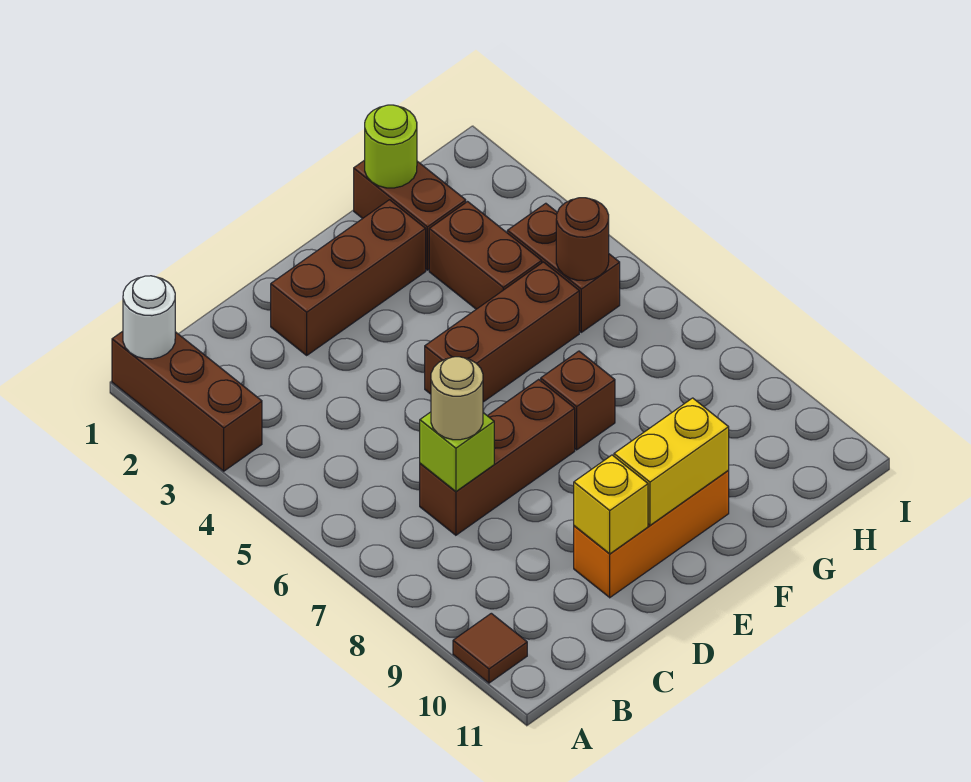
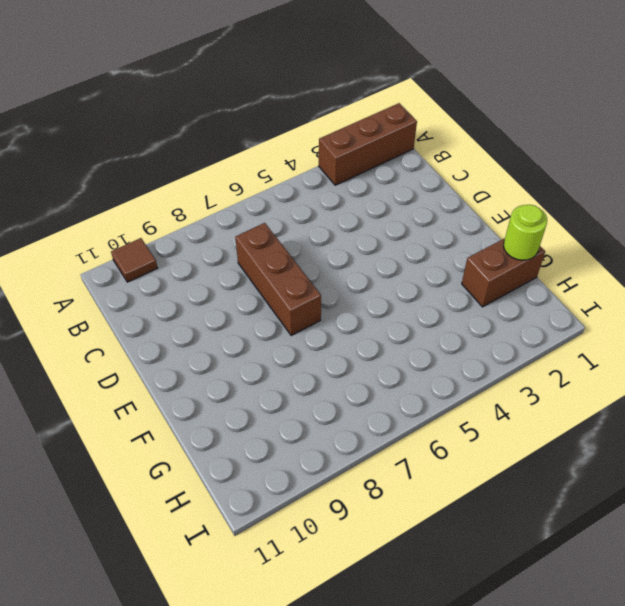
none -> brown brick D2:F2 level 1
none -> orange brick D10:F10 level 1
none -> brown brick E5:G5 level 1

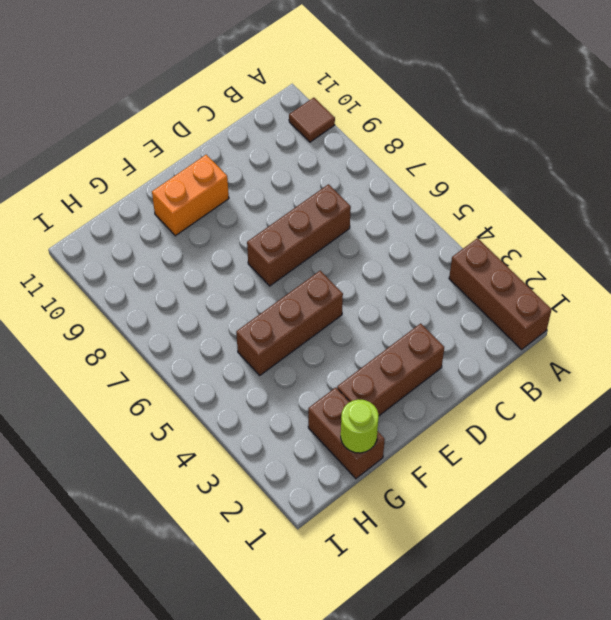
orange brick E10:F10 level 1 -> orange brick D10:F10 level 1
none -> brown brick F7 level 1
none -> brown brick G3:G4 level 1
none -> brown brick H4:H5 level 1

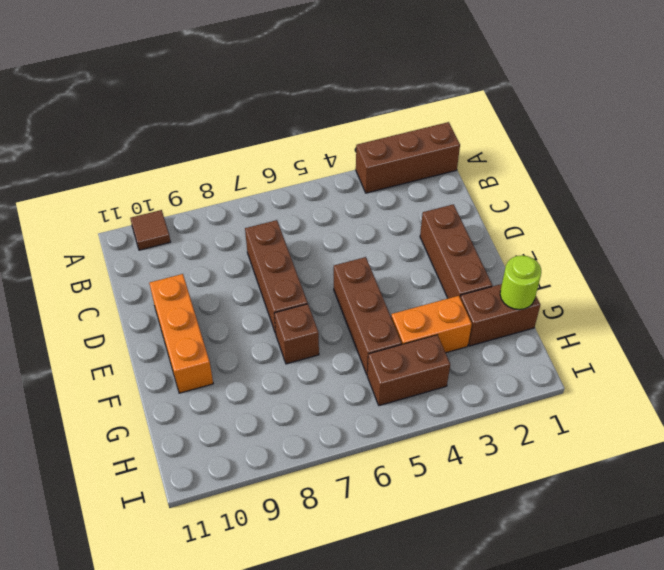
orange brick G3:G4 level 1 -> brown brick G3:G4 level 1
none -> white round brick A1 level 2
none -> lime brick C7 level 2
none -> yellow brick D10 level 2

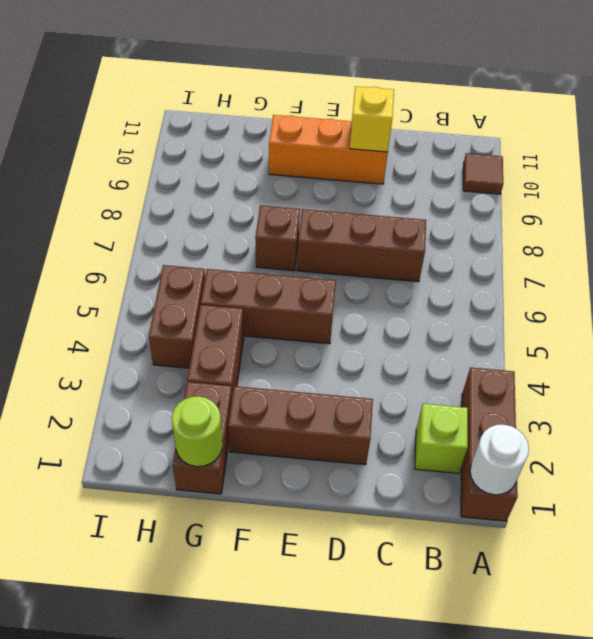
lime brick B2 level 1 -> lime brick C7 level 2
none -> yellow brick E10:F10 level 2
none -> brown round brick H5 level 2
none -> tan round brick C7 level 3

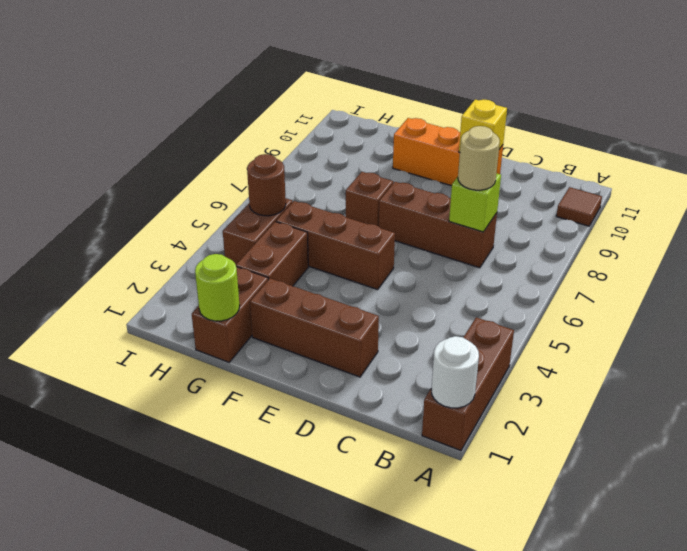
none -> yellow brick E10:F10 level 2

